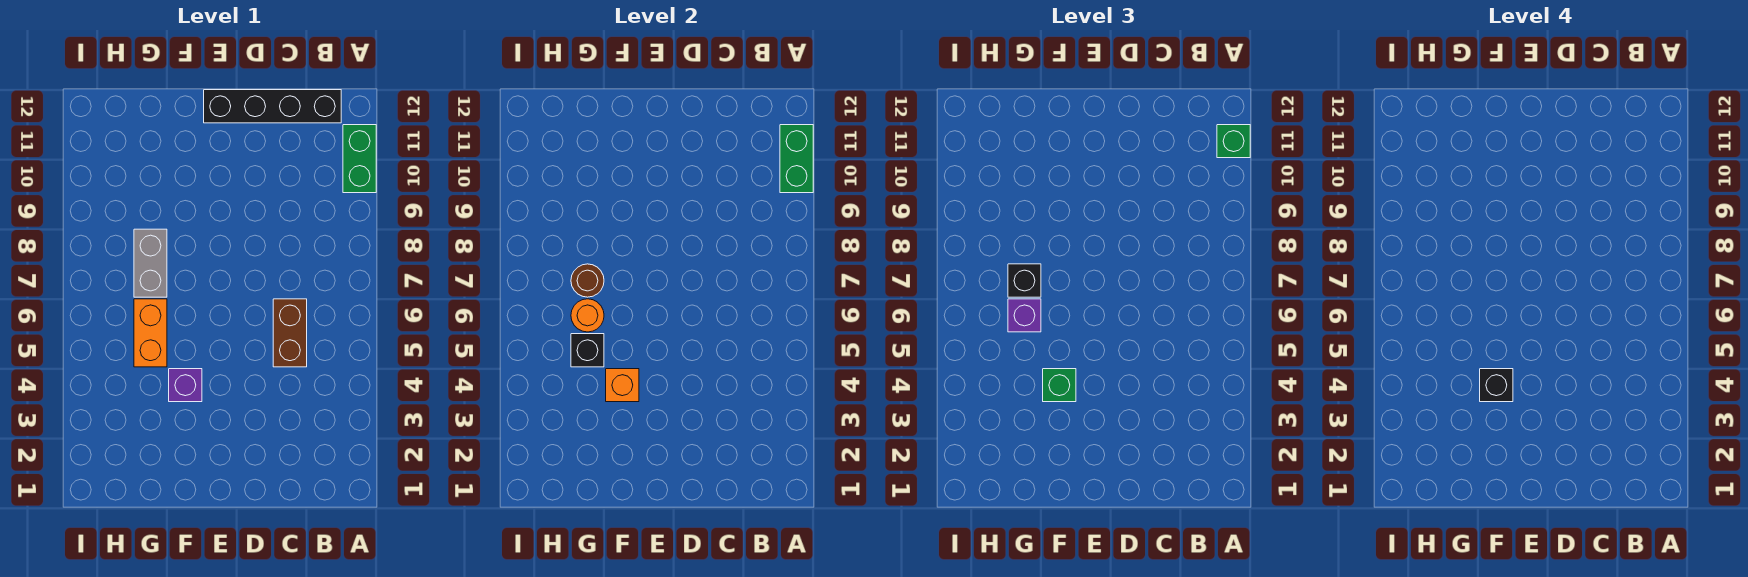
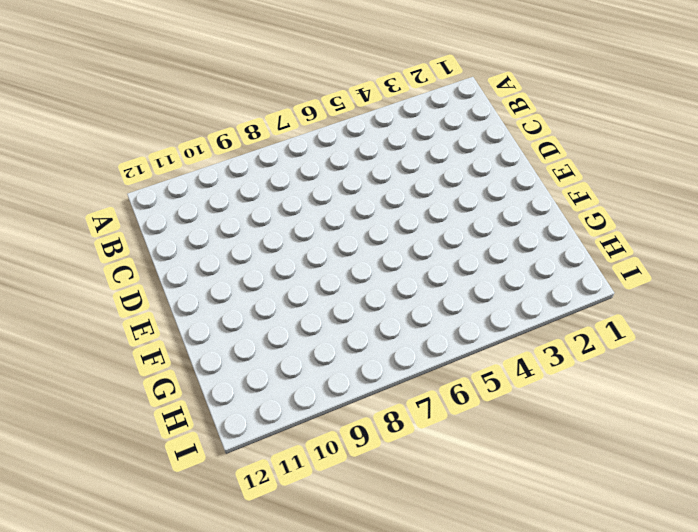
none -> green brick A10:A11 level 1
none -> black brick B12:E12 level 1
none -> brown brick C5:C6 level 1

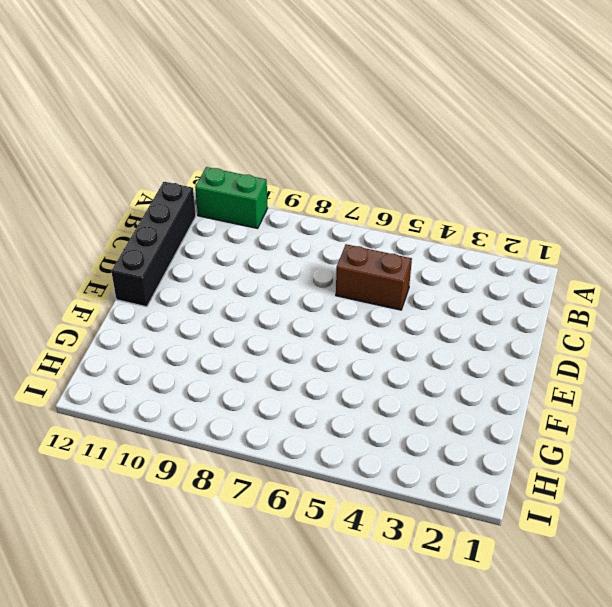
none -> purple brick F4 level 1
none -> orange brick G5:G6 level 1
none -> grey brick G7:G8 level 1

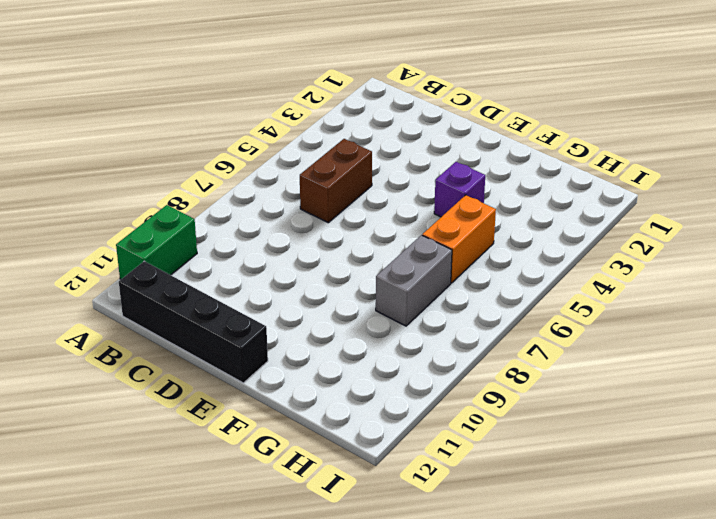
none -> green brick A10:A11 level 2
none -> orange brick F4 level 2
none -> black brick G5 level 2

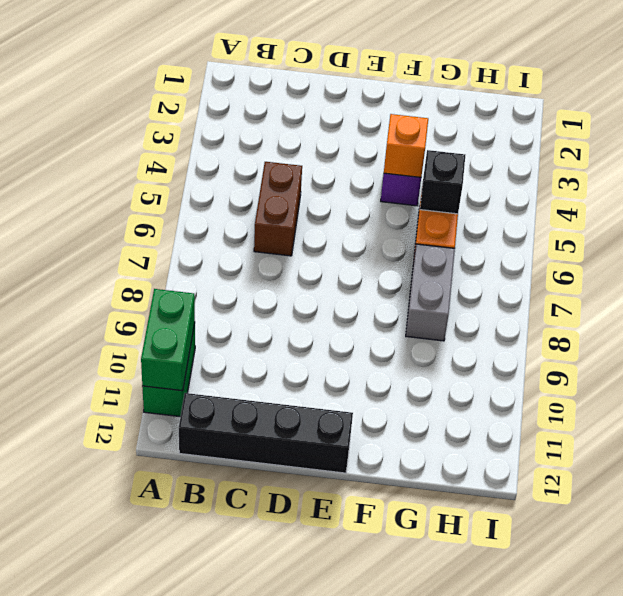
none -> orange round brick G6 level 2
none -> brown round brick G7 level 2
none -> green brick A11 level 3

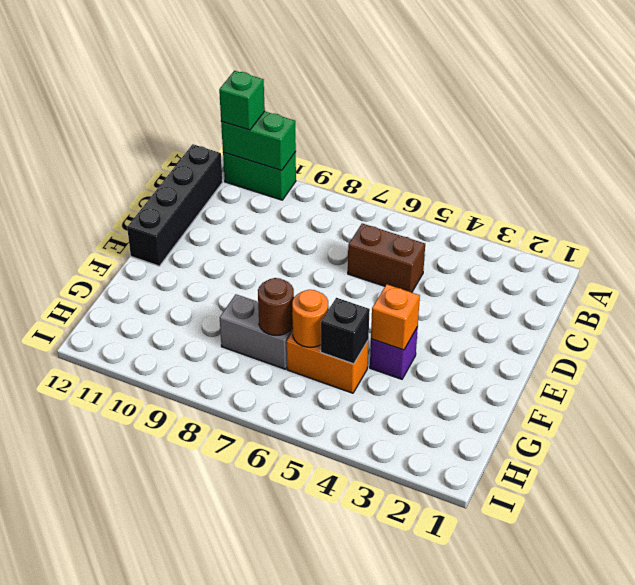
none -> green brick F4 level 3
none -> purple brick G6 level 3
none -> black brick G7 level 3

